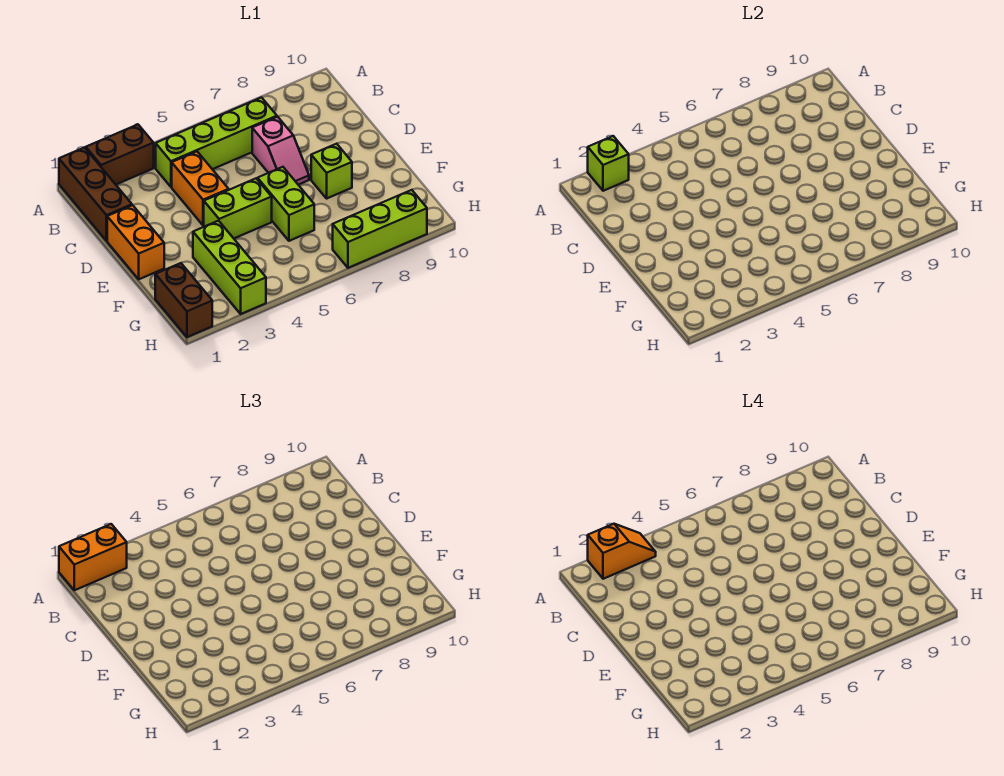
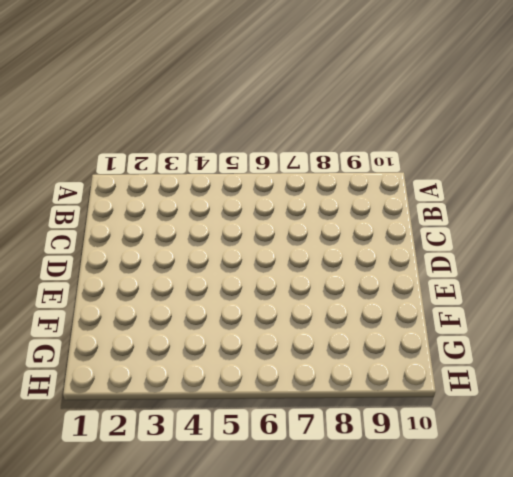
none -> brown brick A1:C1 level 1
none -> brown brick A2:A3 level 1
none -> lime brick B4:B7 level 1

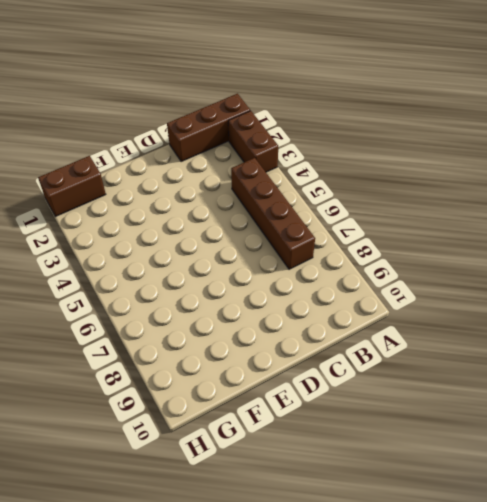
brown brick B4:B7 level 1 -> lime brick B4:B7 level 1
none -> orange brick C4:D4 level 1
none -> pink slope C7:D7 level 1 top C
none -> orange brick D1:E1 level 1

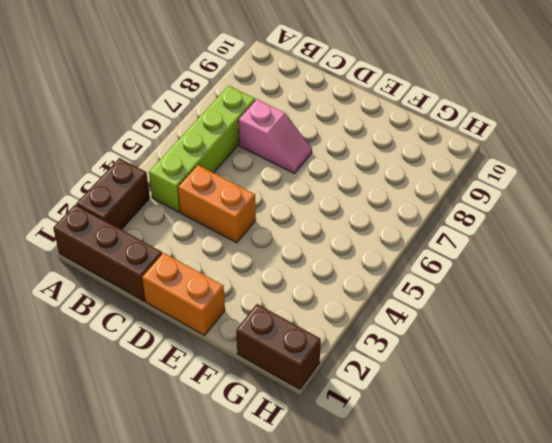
none -> lime brick E4:E5 level 1
none -> lime brick E6:F6 level 1
none -> lime brick E8 level 1

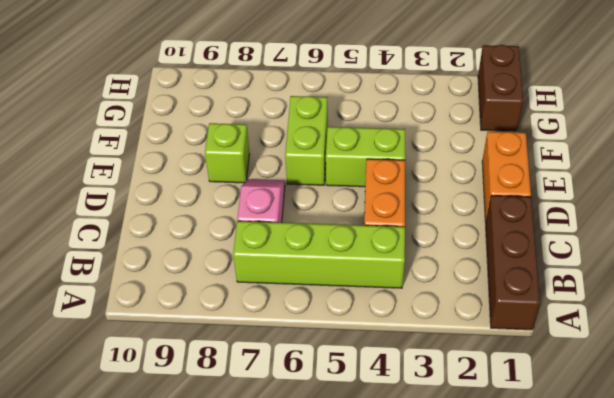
none -> brown brick A2:A3 level 1
none -> lime brick F3:H3 level 1
none -> lime brick H7:H9 level 1

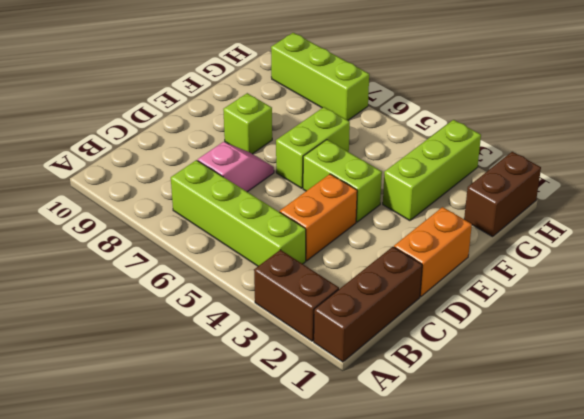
none -> lime brick A2 level 2
none -> orange brick A1:A2 level 3
none -> orange slope A2:A3 level 4 top 2

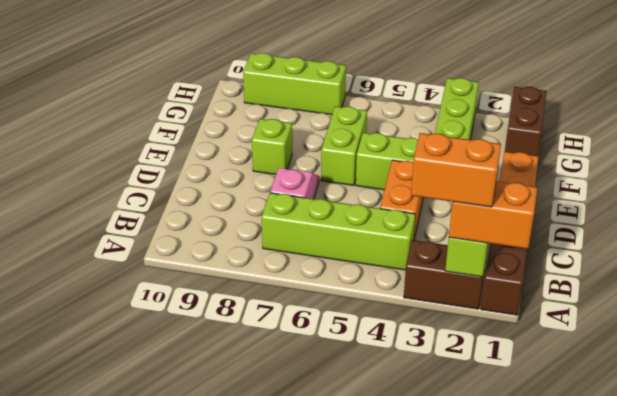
orange brick A2:A3 level 4 -> orange slope A2:A3 level 4 top 2

